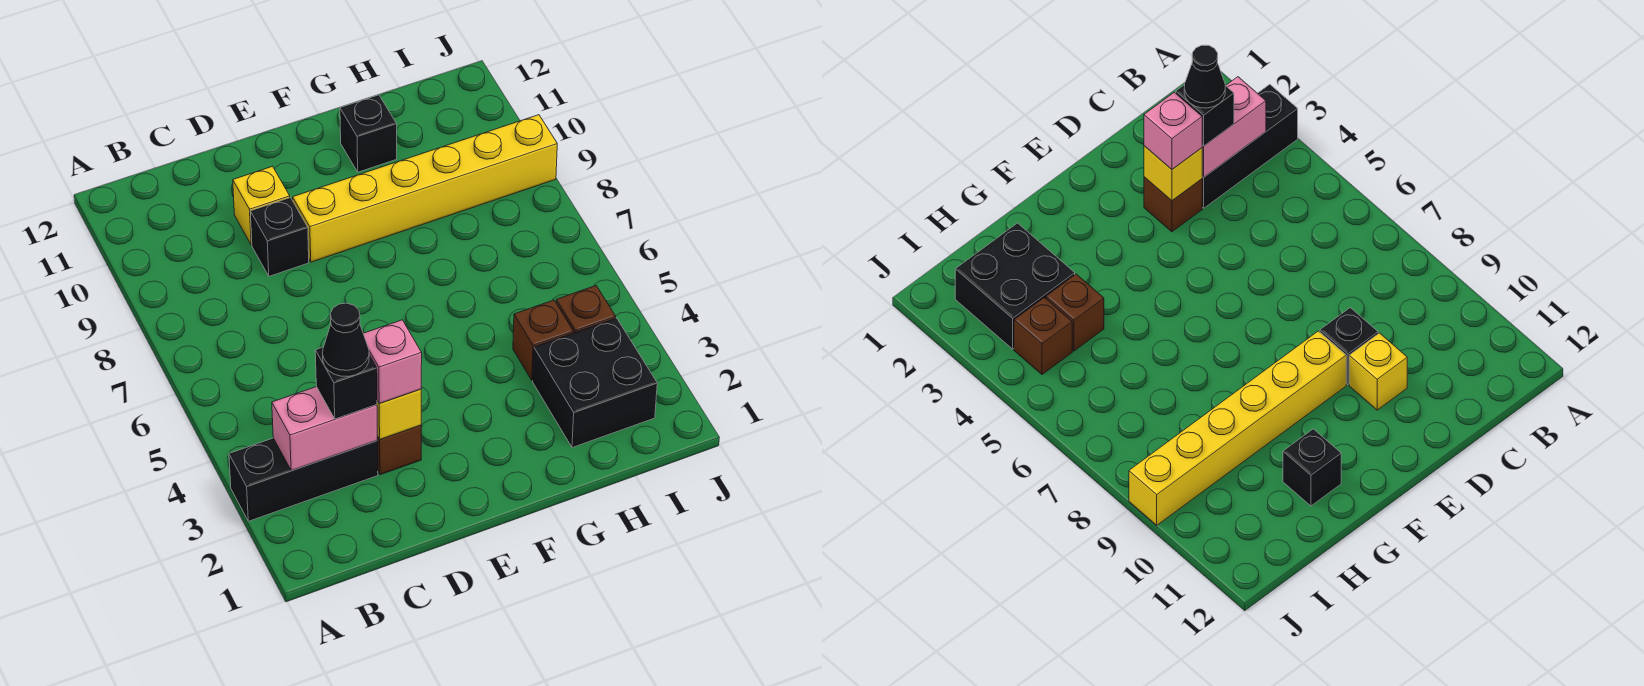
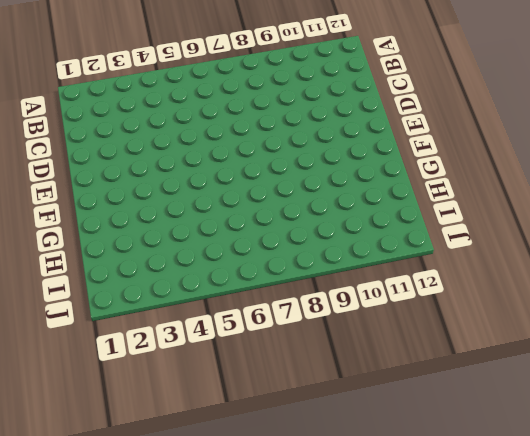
none -> black brick A3:C3 level 1
none -> brown brick D3 level 1
none -> black brick D9 level 1

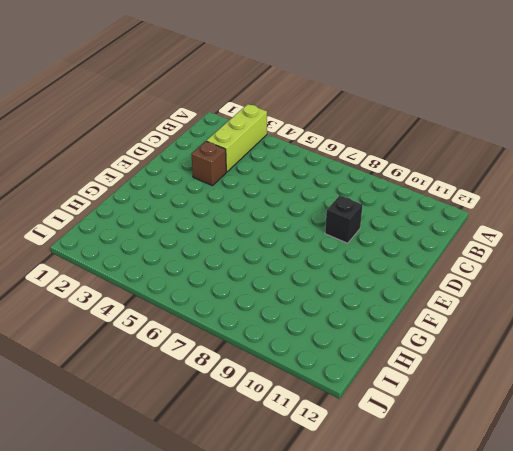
lime brick A3:C3 level 1 -> black brick A3:C3 level 1
none -> yellow brick D10 level 1
none -> yellow brick E9:J9 level 1
none -> black brick G11 level 1

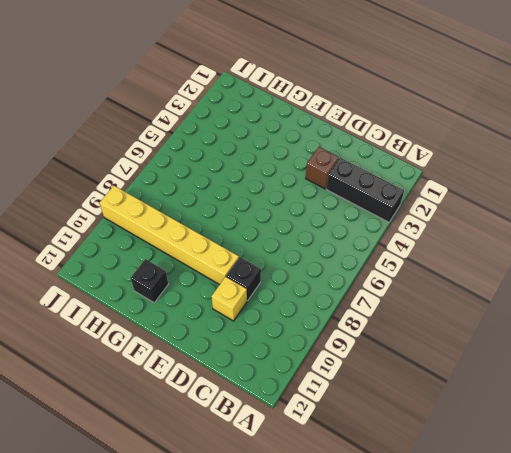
none -> black brick H2:I3 level 1
none -> brown brick H4 level 1
none -> brown brick I4 level 1

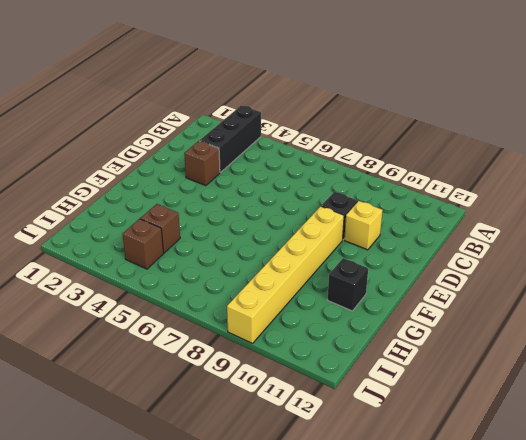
none -> black brick H2:I3 level 1
none -> pink brick B3:C3 level 2
none -> yellow brick D3 level 2

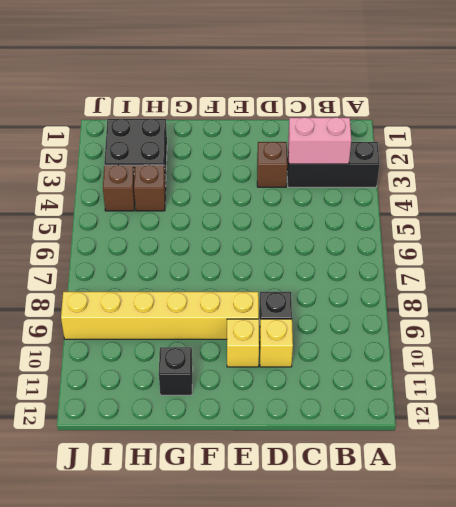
yellow brick E10 level 1 -> yellow brick D3 level 2
none -> black brick C3 level 3
none -> pink brick D3 level 3
none -> black cone C3 level 4

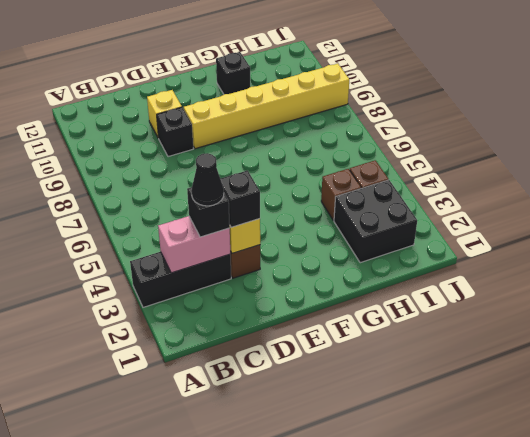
black brick D3 level 3 -> pink brick D3 level 3

